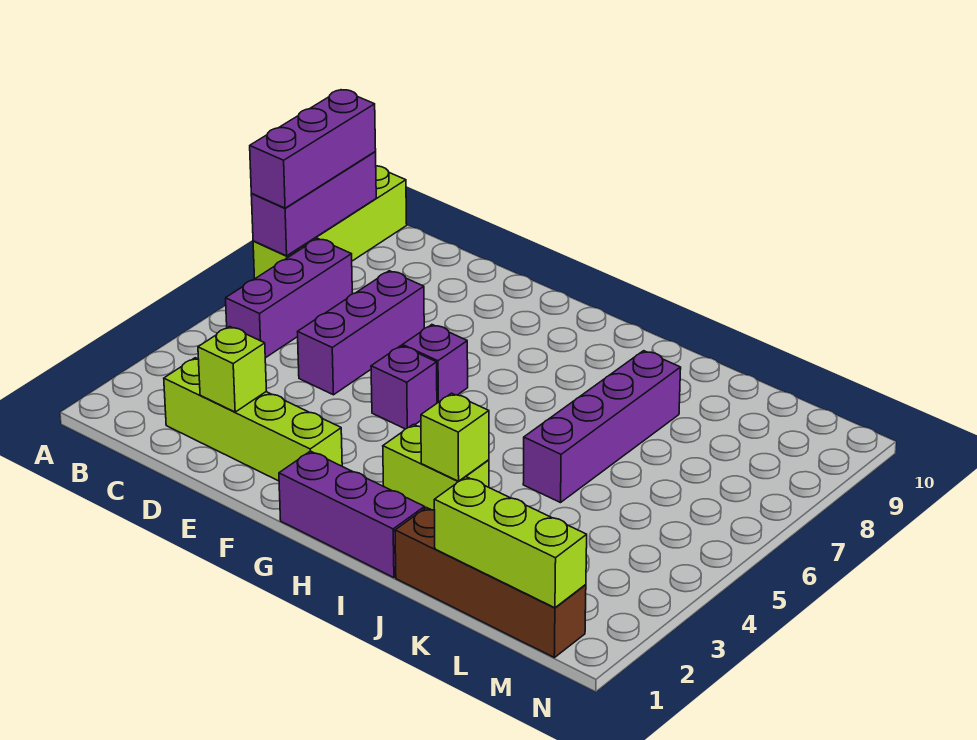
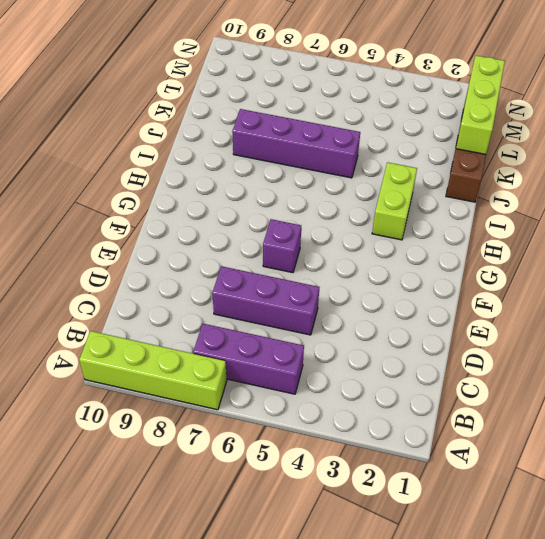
none -> lime brick C2:F2 level 1
none -> purple brick F5 level 1
none -> purple brick G1:I1 level 1

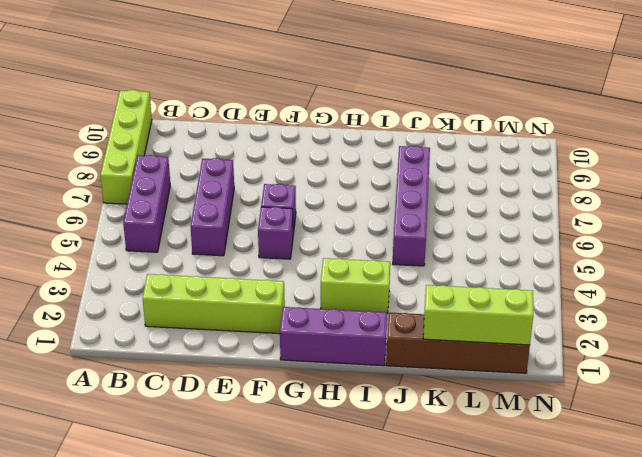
none -> purple brick A7:A9 level 2
none -> lime brick D2 level 2
none -> lime brick I3 level 2

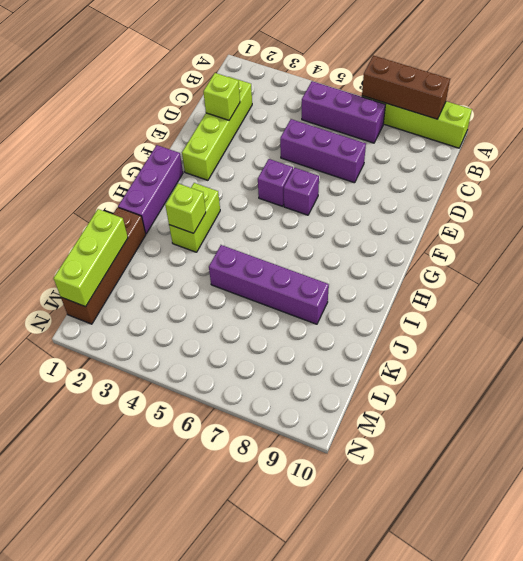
brown brick A7:A9 level 2 -> purple brick A7:A9 level 2
none -> purple brick A7:A9 level 3

